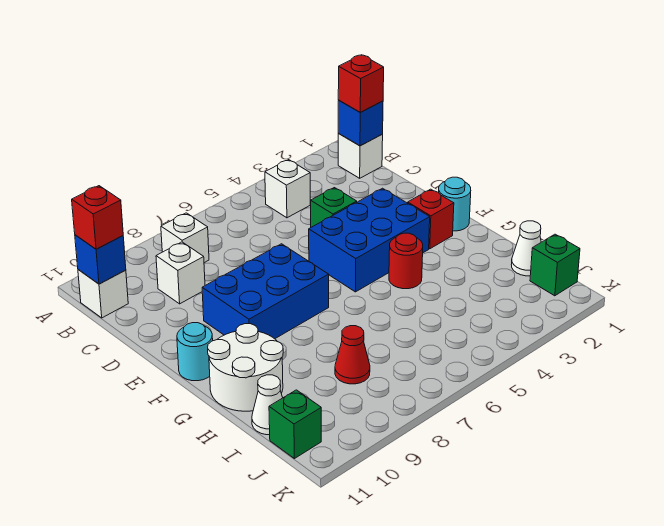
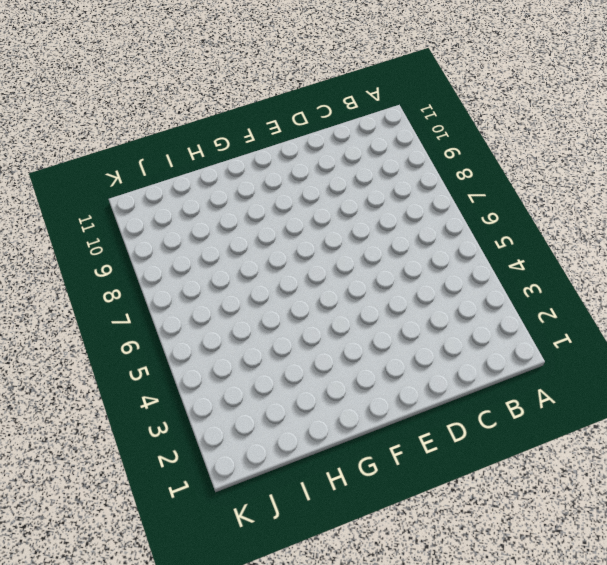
none -> white brick B1 level 1
none -> white brick B4 level 1
none -> white brick B8 level 1

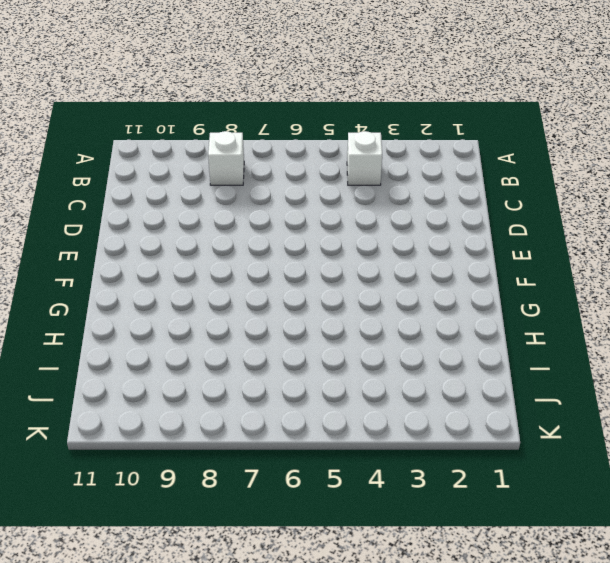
none -> white brick B1 level 1
none -> white brick B11 level 1
none -> white brick C9 level 1

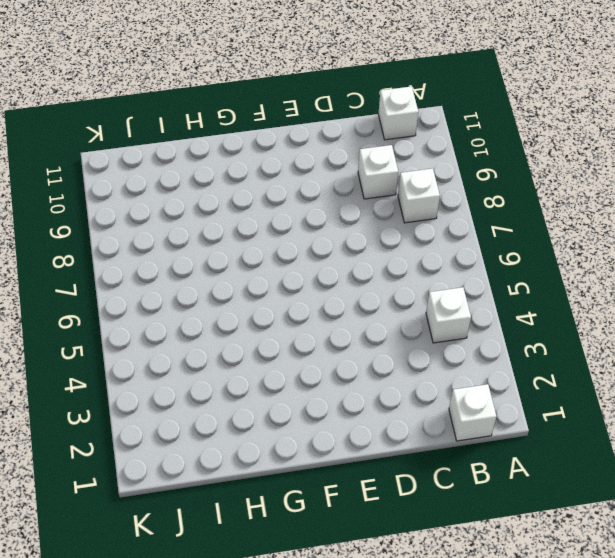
none -> green brick D4 level 1
none -> blue brick E3:F5 level 1
none -> blue brick E7:F9 level 1

